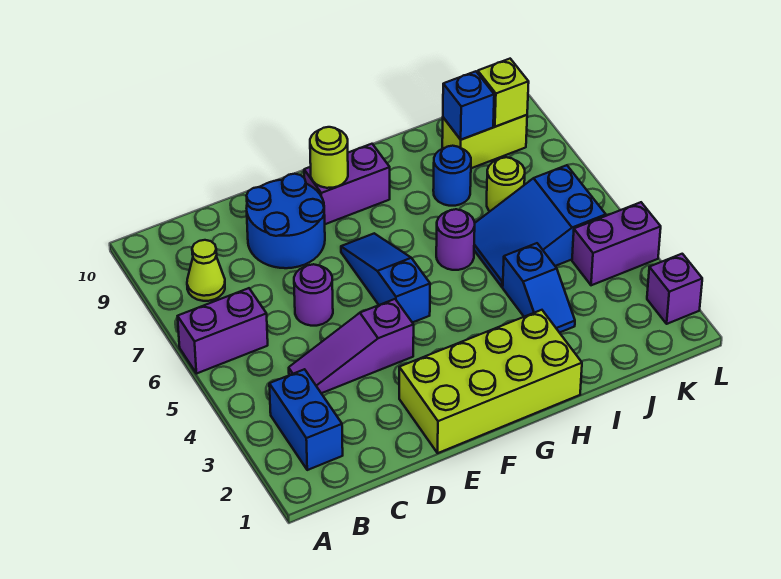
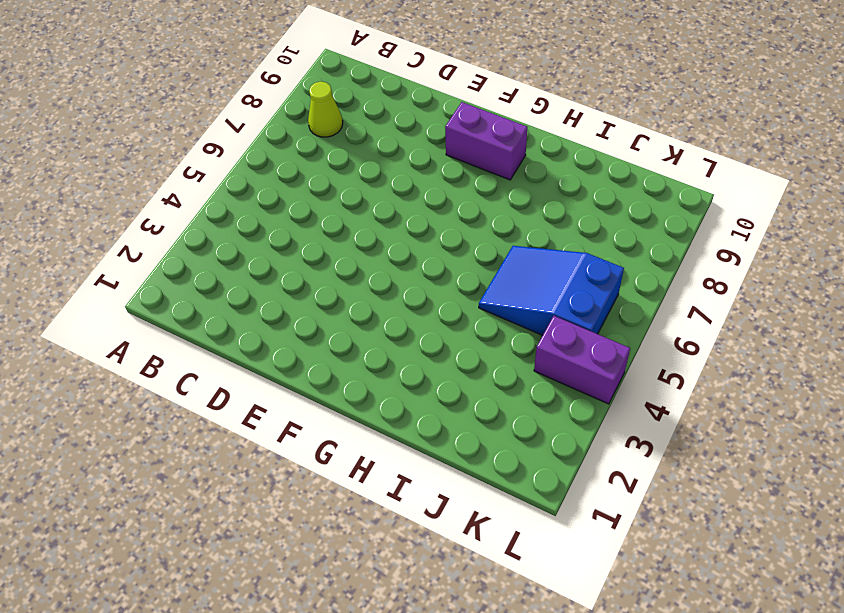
none -> purple brick A6:B6 level 1
none -> blue brick B2:B3 level 1
none -> purple slope C4:E4 level 1 top E

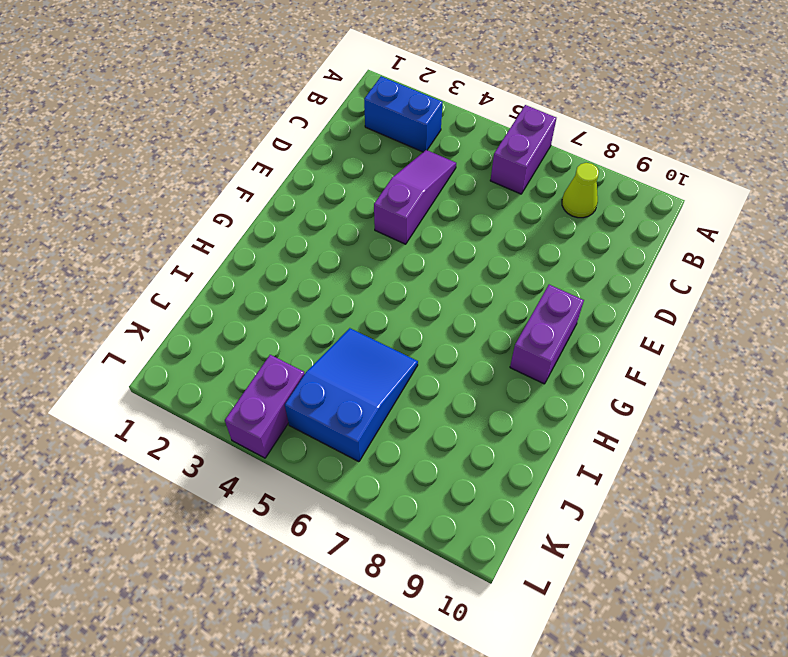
none -> purple round brick D6 level 1
none -> blue round brick D8:E9 level 1
none -> lime brick E1:H2 level 1

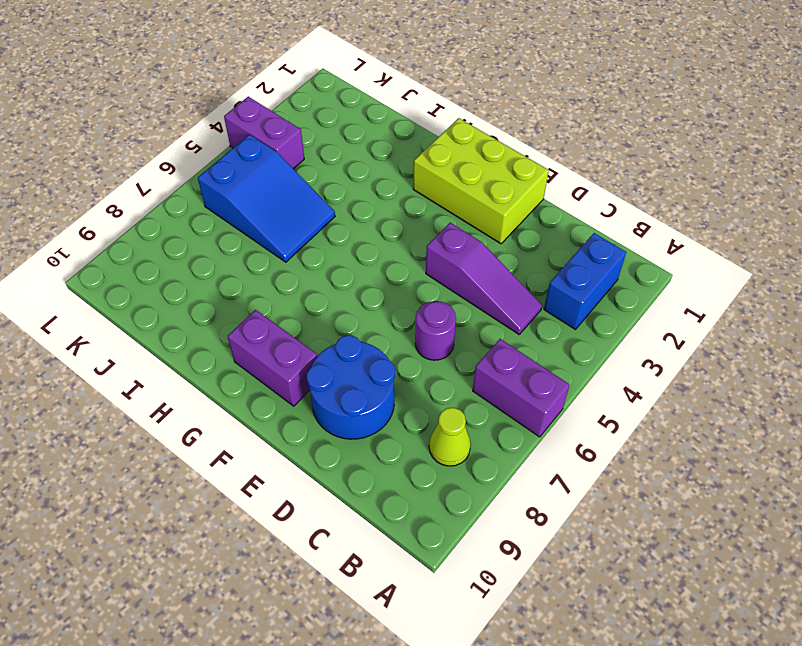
lime brick E1:G2 level 1 -> lime brick E1:H2 level 1
none -> blue slope F5:F7 level 1 top 5
none -> purple round brick H6 level 1
none -> blue slope I3:I4 level 1 top 4

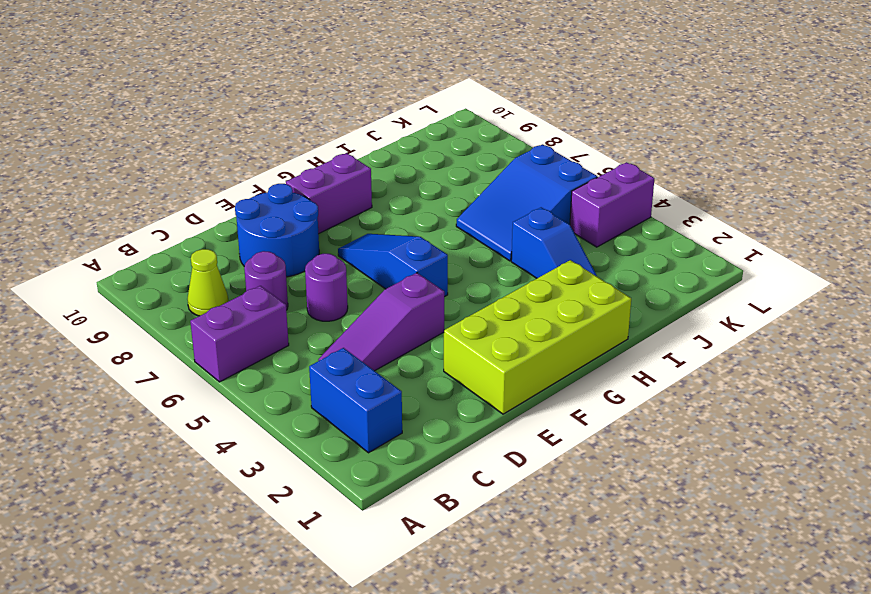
purple round brick C7 level 1 -> purple round brick H6 level 1
none -> blue round brick I8 level 1
none -> lime round brick J7 level 1
none -> lime brick J9:K9 level 1

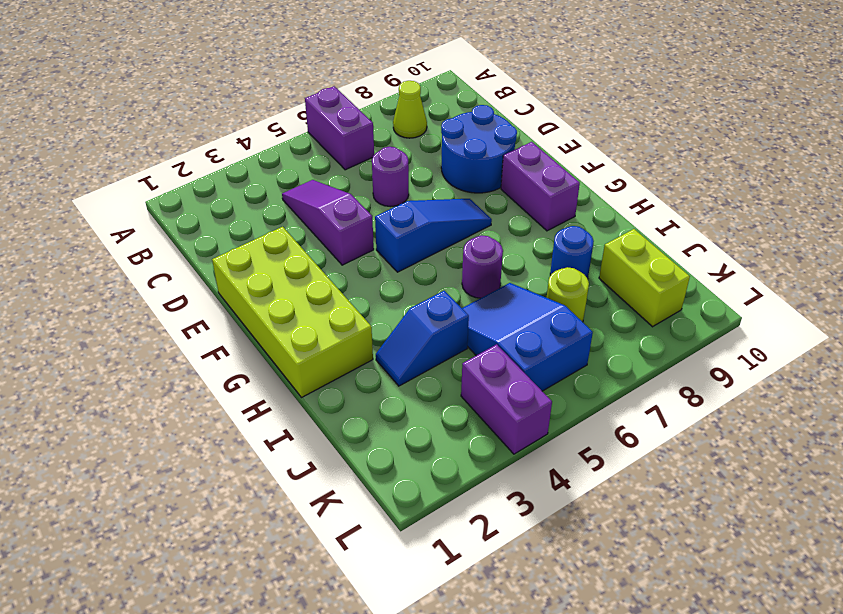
none -> blue brick B2:B3 level 1
none -> purple brick L2 level 1
none -> lime round brick F9 level 2

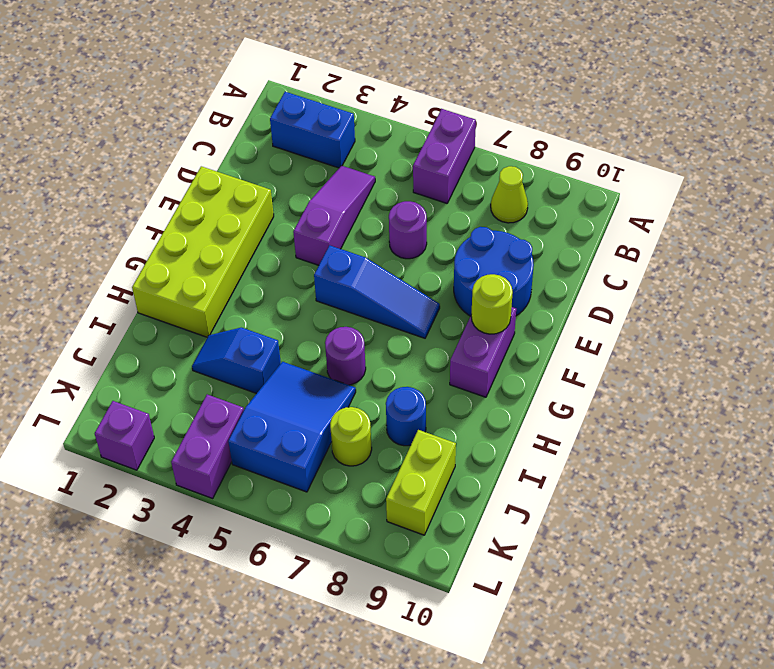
none -> blue brick J9 level 2
none -> lime brick K9 level 2

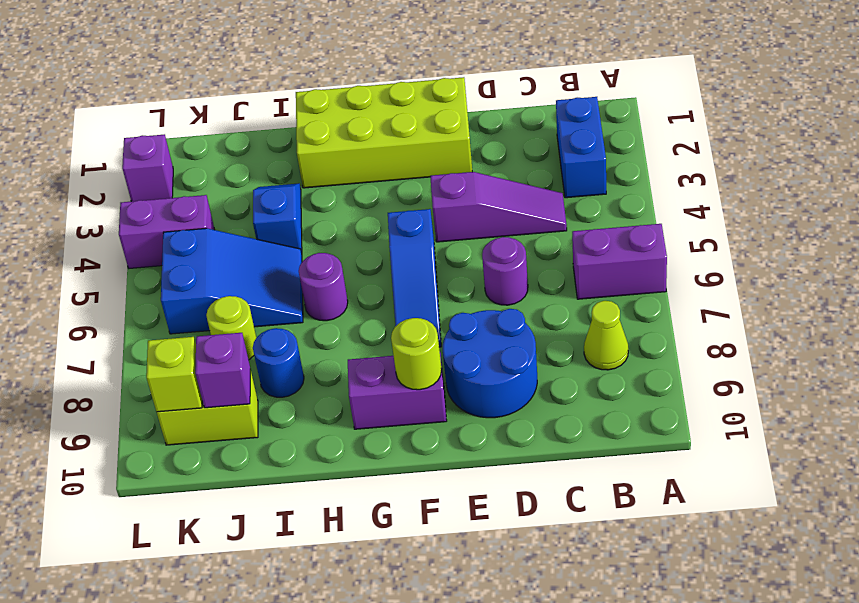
purple brick J9 level 2 -> blue brick J9 level 2

